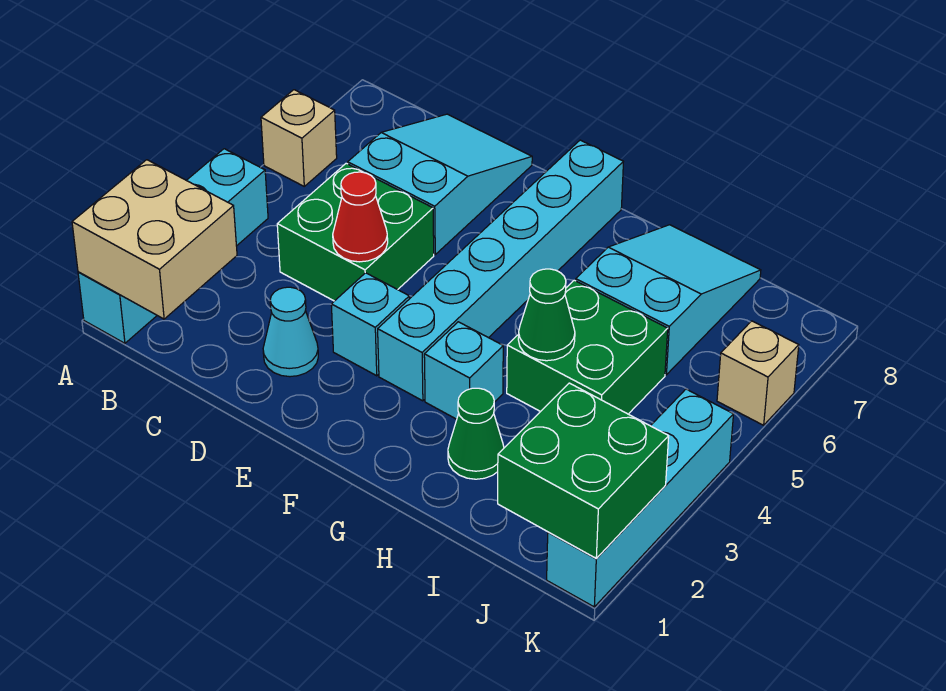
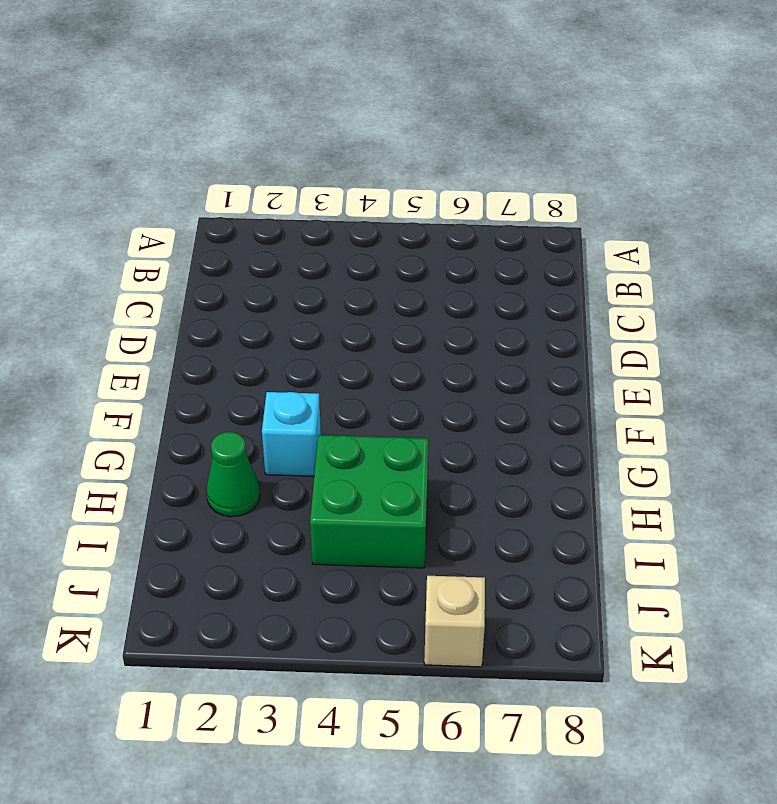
none -> cyan brick A1:A4 level 1
none -> tan brick A6 level 1
none -> green brick C4:D5 level 1

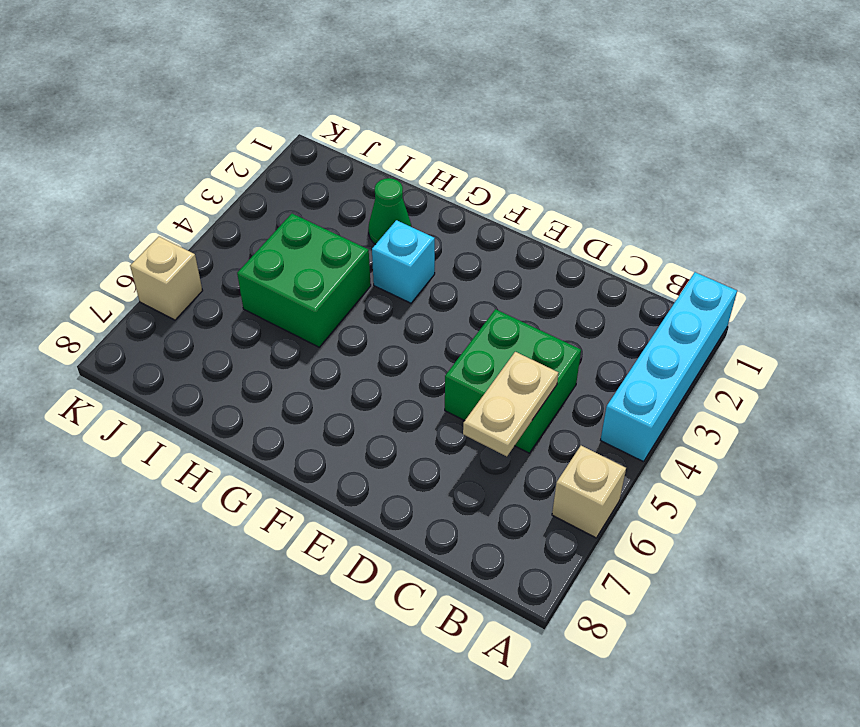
tan plate C5:C6 level 2 -> none
none -> cyan slope C6:D8 level 1 top 6
none -> cyan cone D2 level 1
none -> cyan brick E3 level 1

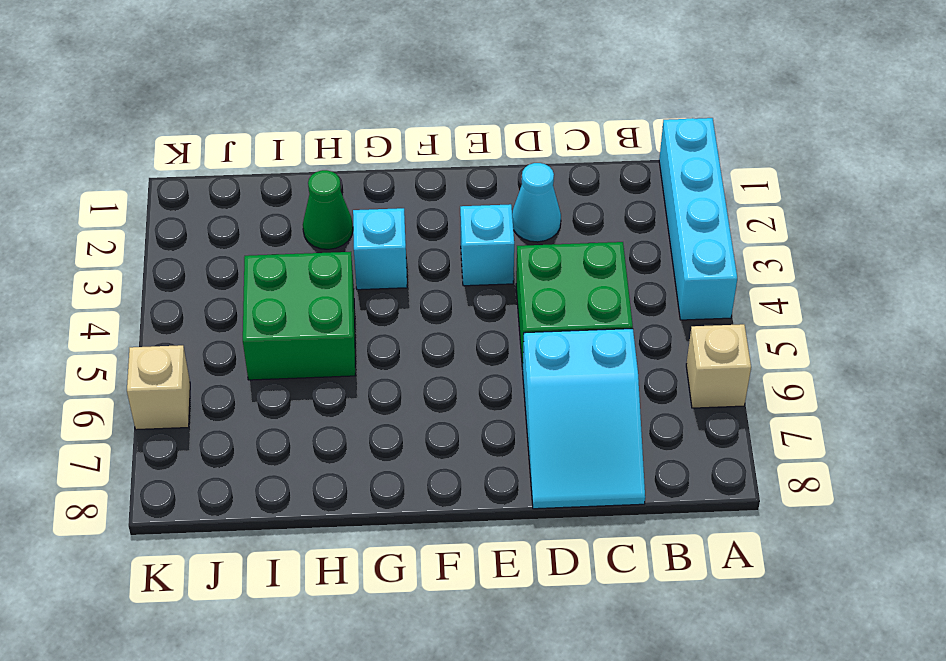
none -> cyan brick F3:F8 level 1
none -> cyan slope H6:I8 level 1 top 6
none -> cyan brick K1:K4 level 1

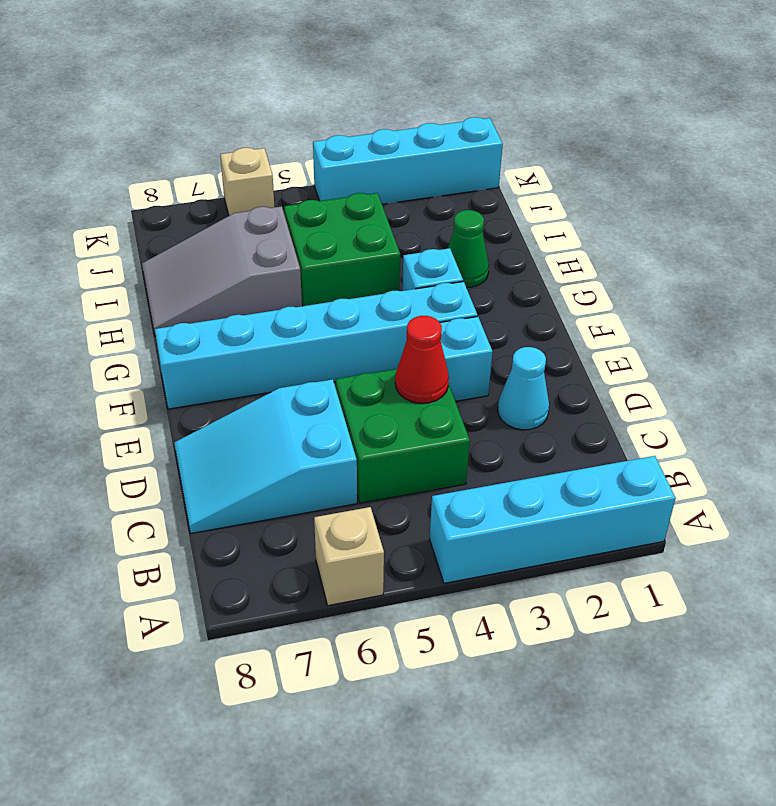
grey slope H6:I8 level 1 top 6 -> cyan slope H6:I8 level 1 top 6
none -> tan brick A1:B2 level 2
none -> green cone H4 level 2
none -> green brick J1:K2 level 2

